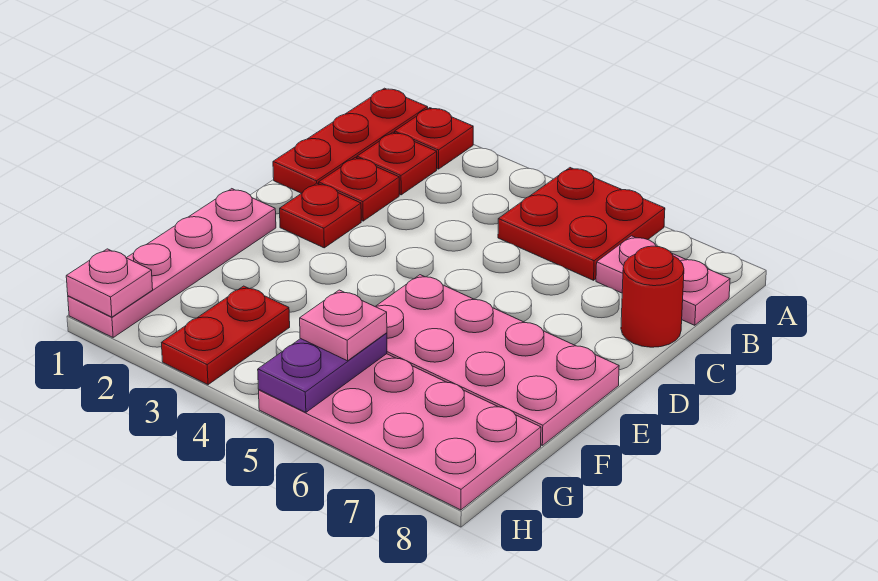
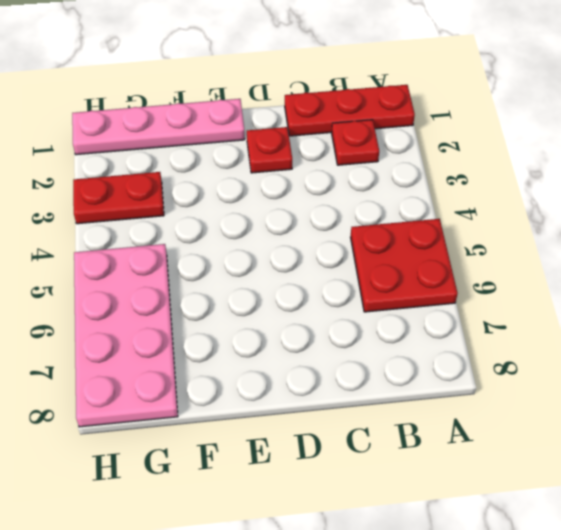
none -> red plate A2 level 1
none -> pink plate B7:B8 level 1
none -> red plate C2 level 1

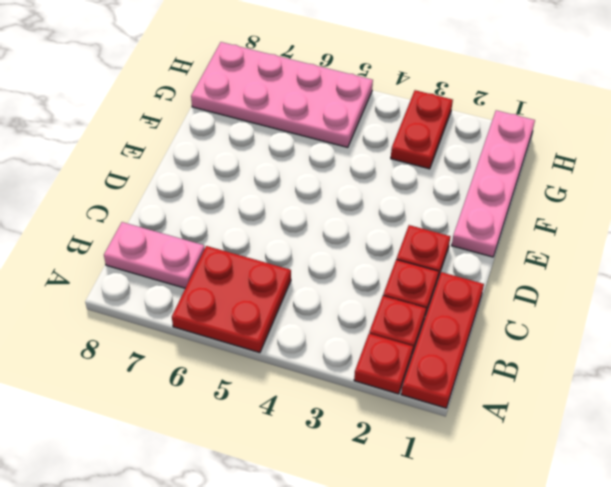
none -> red round brick C8 level 1
none -> pink plate E5:F8 level 1
none -> purple plate G5:H5 level 2

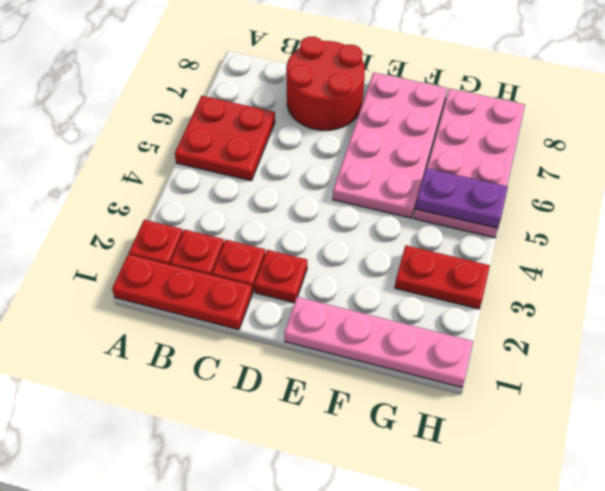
red round brick C7:D8 level 1 -> red round brick C8 level 1
none -> pink plate B7:B8 level 1
none -> pink plate H1 level 2
none -> pink plate G5 level 3

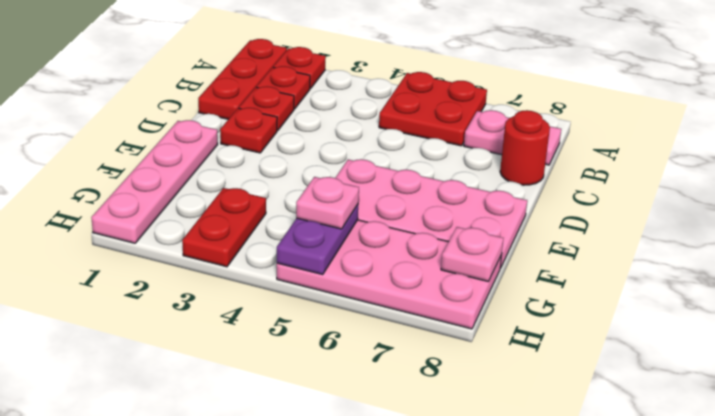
pink plate G8 level 2 -> pink plate H1 level 2

